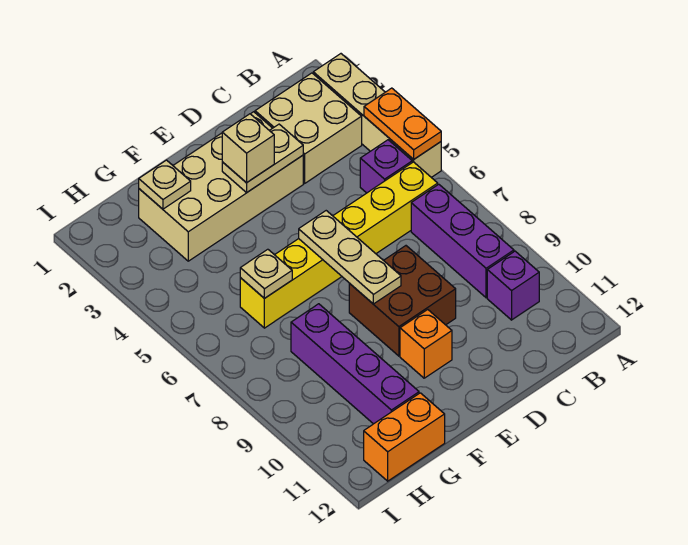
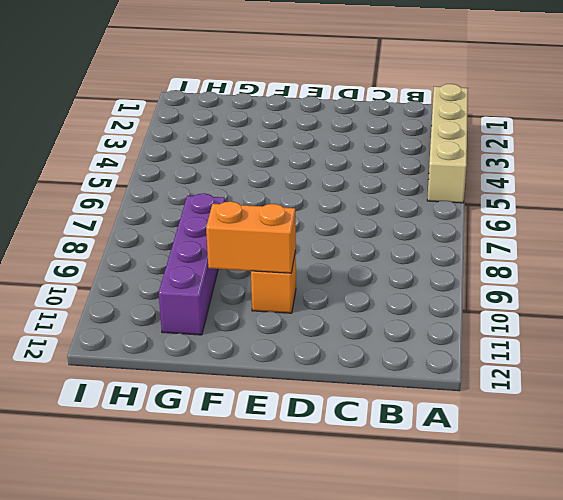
orange brick E10:F10 level 2 -> orange brick G12:H12 level 1
none -> tan brick B2:C3 level 1
none -> purple brick B5 level 1
none -> yellow brick B6:G6 level 1

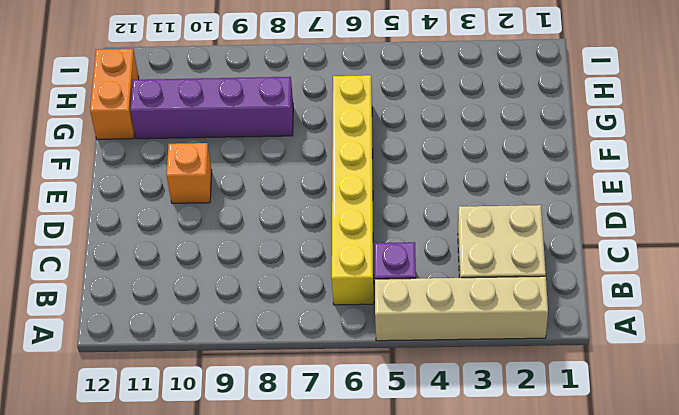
none -> purple brick B7:B9 level 1
none -> purple brick B10 level 1
none -> tan brick D2:G3 level 1

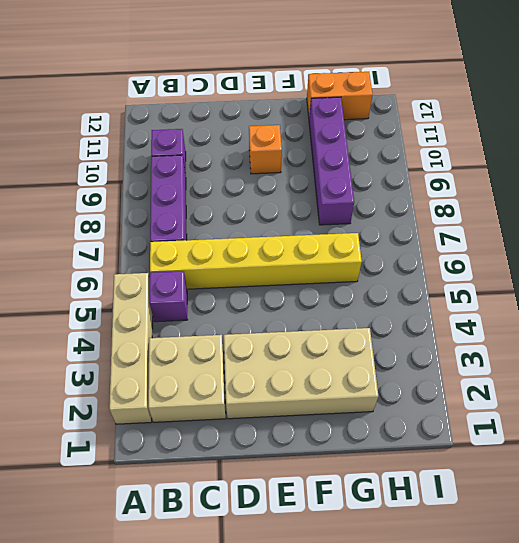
none -> brown brick D8:E9 level 1
none -> orange plate A4:A5 level 2
none -> tan plate D3:E3 level 2

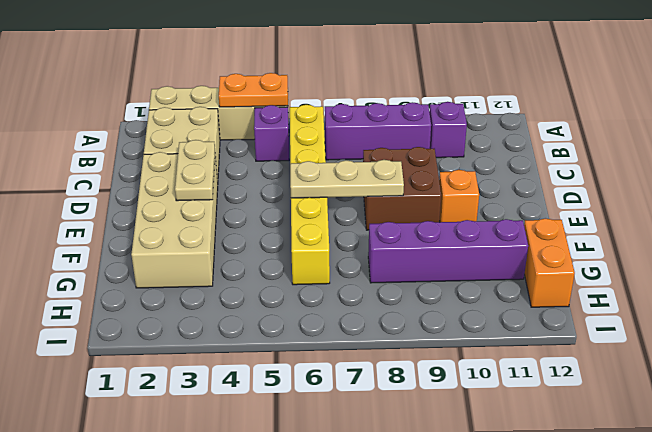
none -> tan plate G2 level 2
none -> tan plate G6 level 2
none -> tan brick E3 level 3

